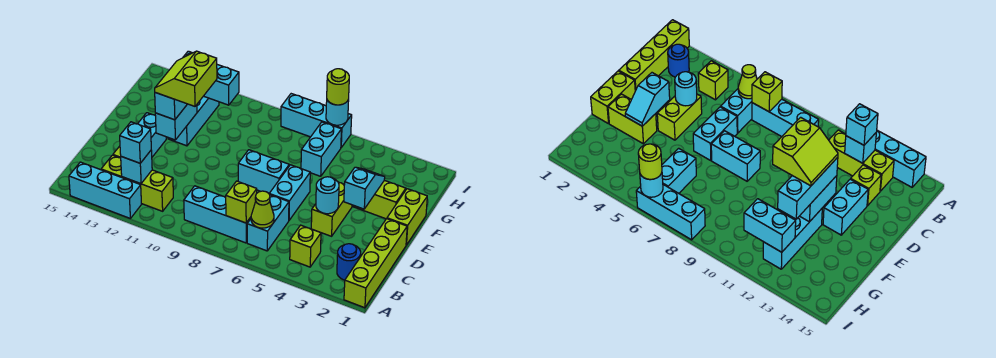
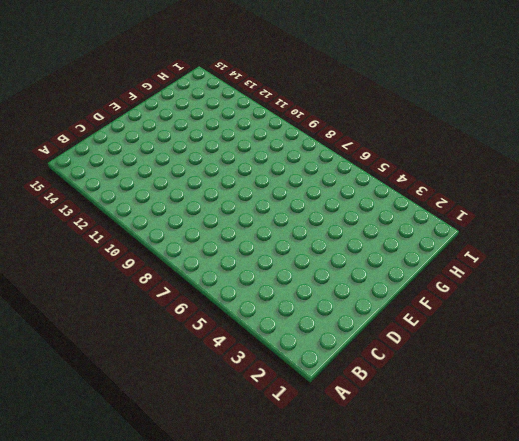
none -> lime brick A1:D1 level 1
none -> cyan brick A12:A14 level 1
none -> blue round brick B2 level 1

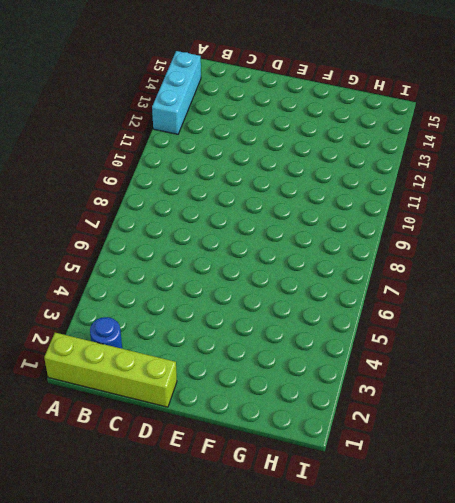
none -> lime brick B4 level 1
none -> cyan brick B6:C6 level 1
none -> cyan brick B7:B9 level 1

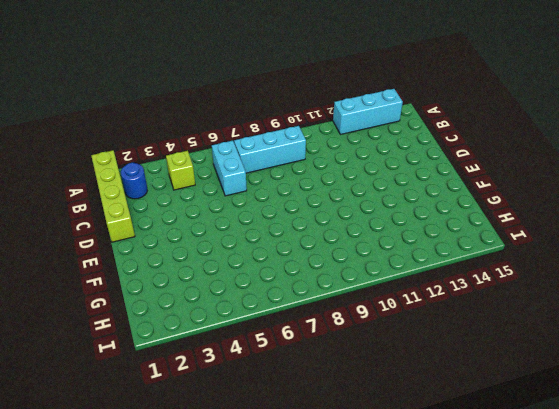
none -> lime brick B11:B13 level 1
none -> lime brick C13 level 1
none -> lime brick D4:E4 level 1

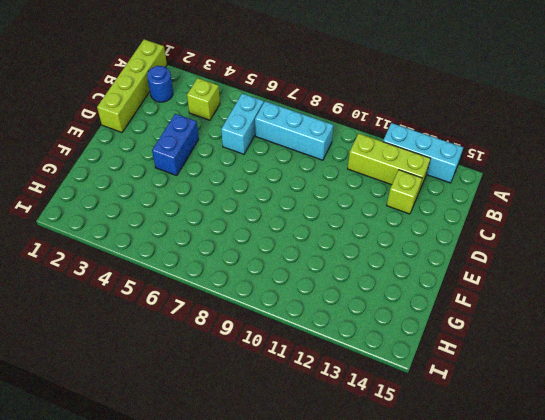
blue brick D4:E4 level 1 -> lime brick D4:E4 level 1
none -> cyan brick D6:E6 level 1
none -> cyan brick D13:E13 level 1
none -> lime brick E1:F1 level 1

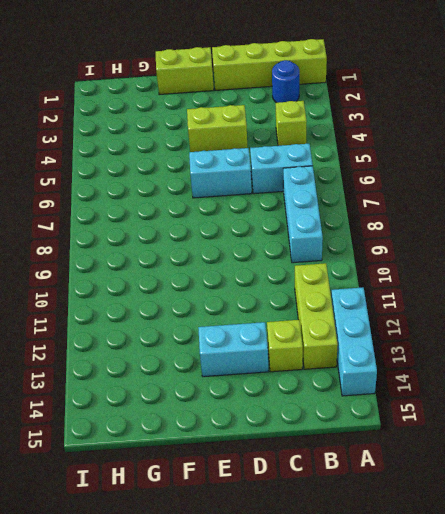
none -> cyan brick E7:E8 level 1
none -> lime brick F2:F3 level 1
none -> cyan brick F12:H12 level 1

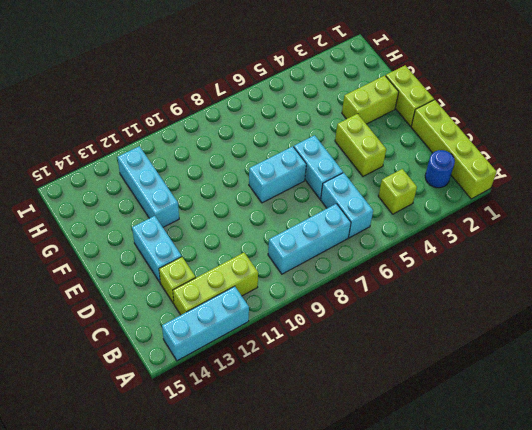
none -> cyan brick G6:H6 level 1
none -> cyan brick I6:I8 level 1
none -> lime cone B6 level 2

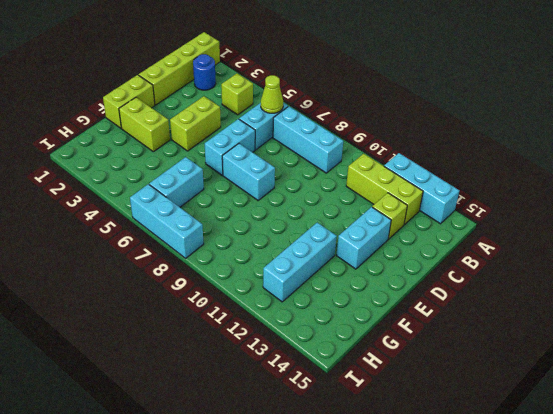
none -> lime brick B7 level 2
none -> cyan brick B12 level 2
none -> cyan round brick D4 level 2

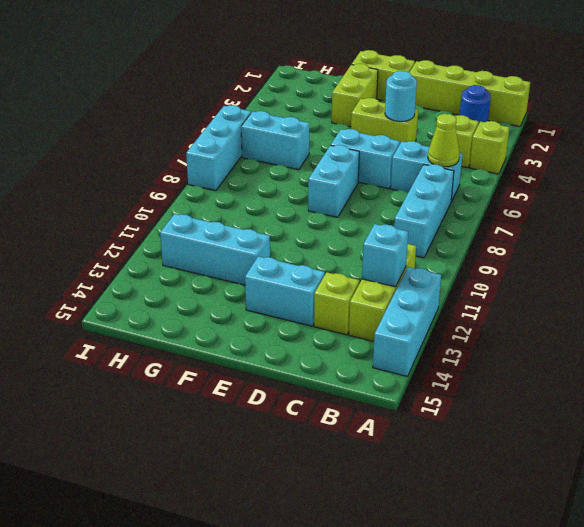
lime brick A4 level 1 -> lime brick B7 level 2
none -> cyan slope E3:F3 level 2 top E
none -> cyan brick E12:F12 level 2
none -> cyan brick H11:H12 level 2

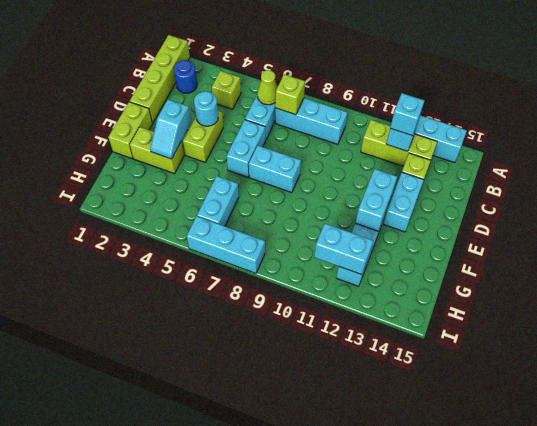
none -> cyan round brick I6 level 2
none -> cyan brick E12:G12 level 3
none -> lime round brick I6 level 3

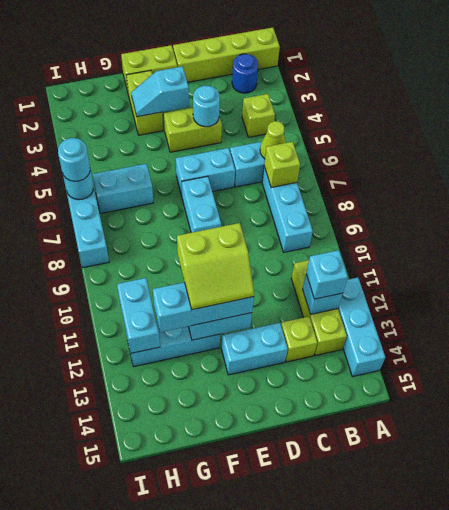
cyan round brick I6 level 3 -> lime round brick I6 level 3

